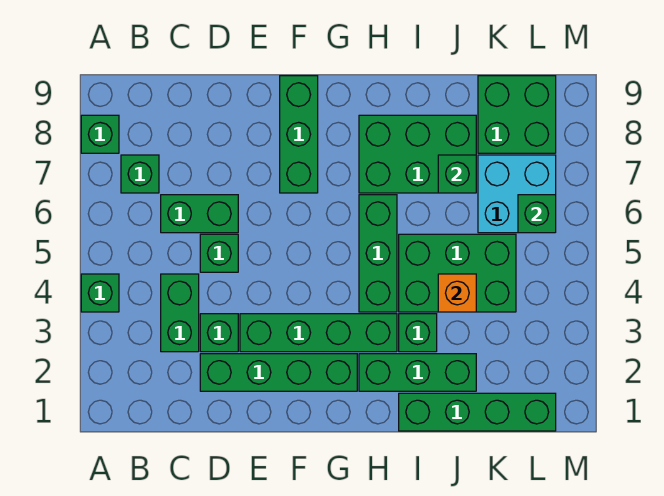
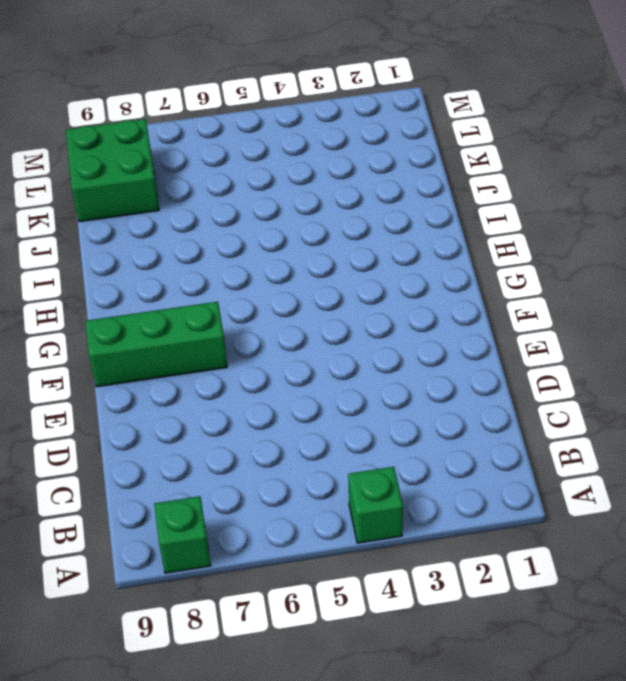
none -> green brick B7 level 1
none -> green brick C3:C4 level 1
none -> green brick C6:D6 level 1

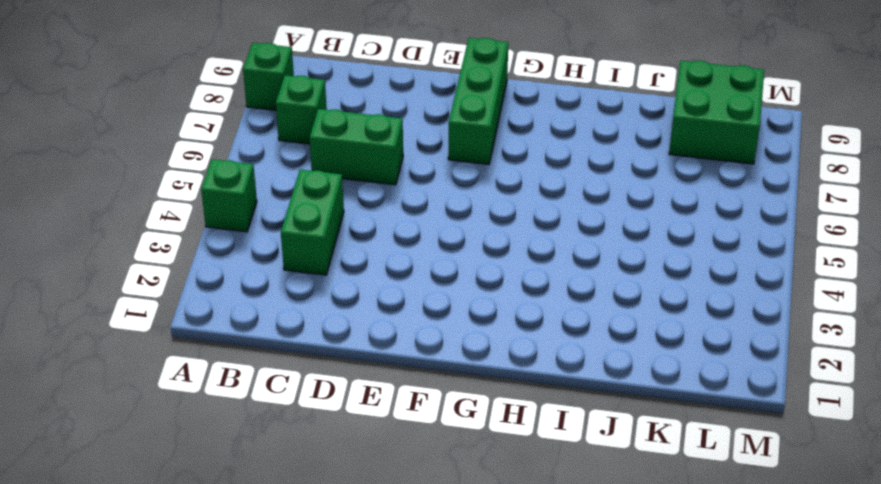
none -> green brick D2:G2 level 1
none -> green brick D3 level 1
none -> green brick D5 level 1

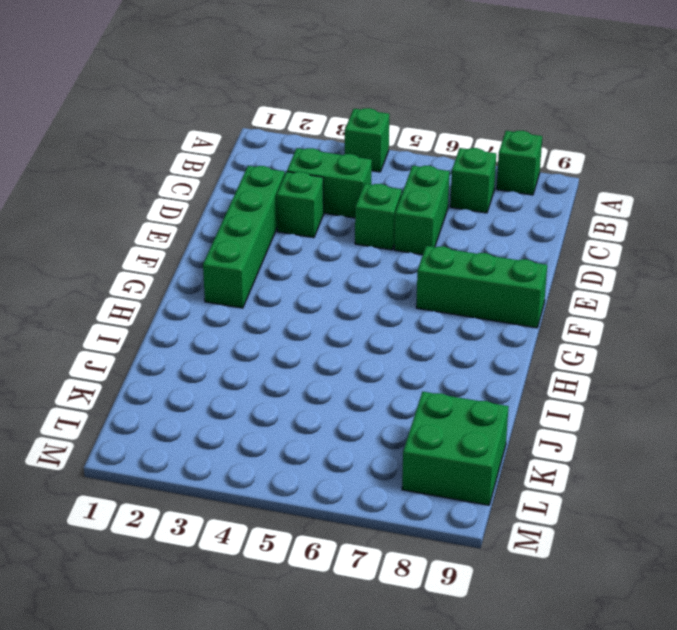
none -> green brick E3:H3 level 1
none -> green brick H2:J2 level 1
none -> green brick H4:H6 level 1

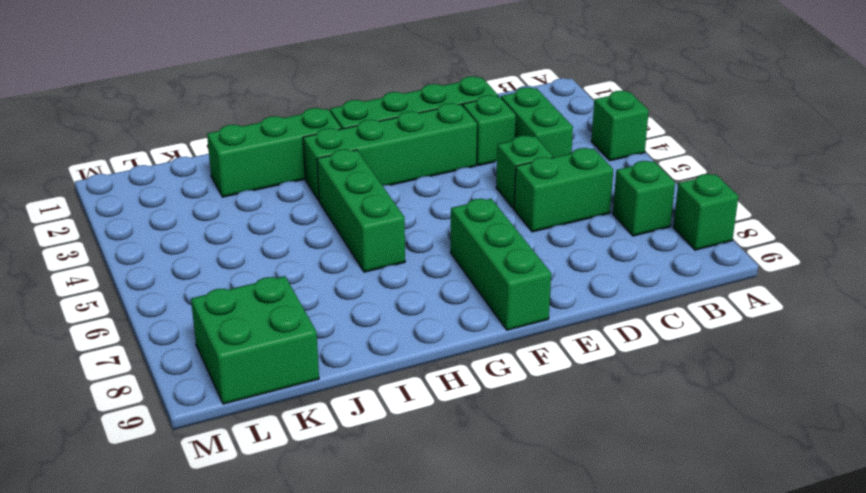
none -> green brick H7:J8 level 1
none -> green brick I1:L1 level 1
none -> green brick I3 level 1

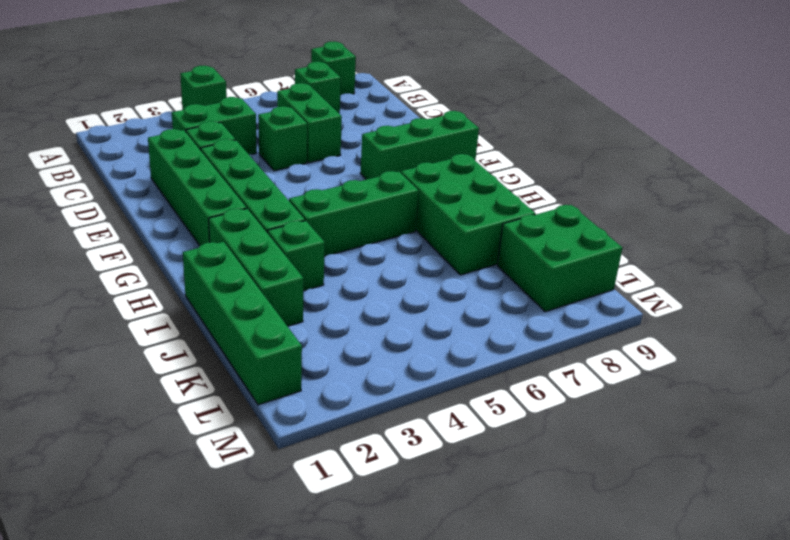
none -> green brick I4:K5 level 1
none -> cyan brick K6:L7 level 1
none -> orange brick J4 level 2

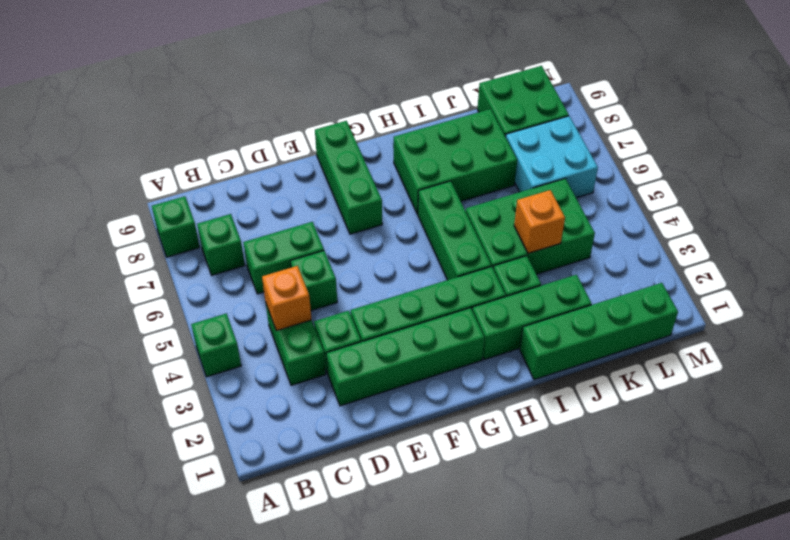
orange brick C4 level 2 -> none
none -> green brick J7 level 2
none -> green brick L6 level 2

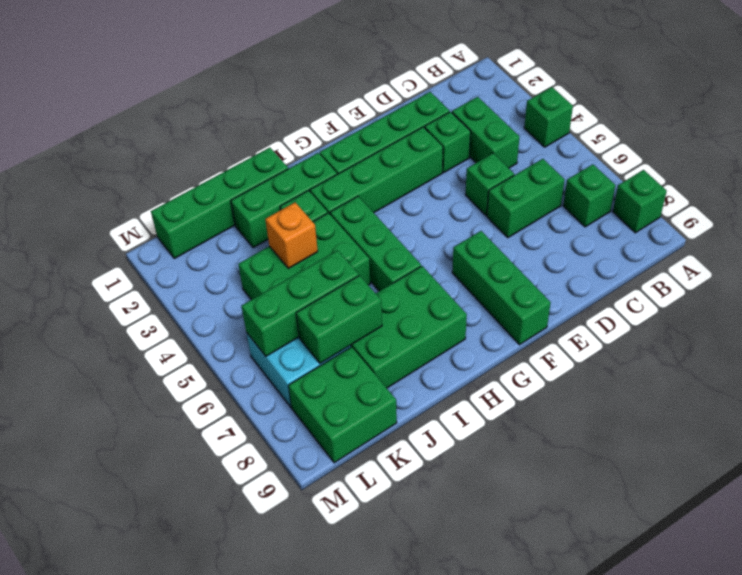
green brick J6:L6 level 2 -> green brick L6 level 2
green brick J7:K7 level 2 -> green brick J7 level 2

